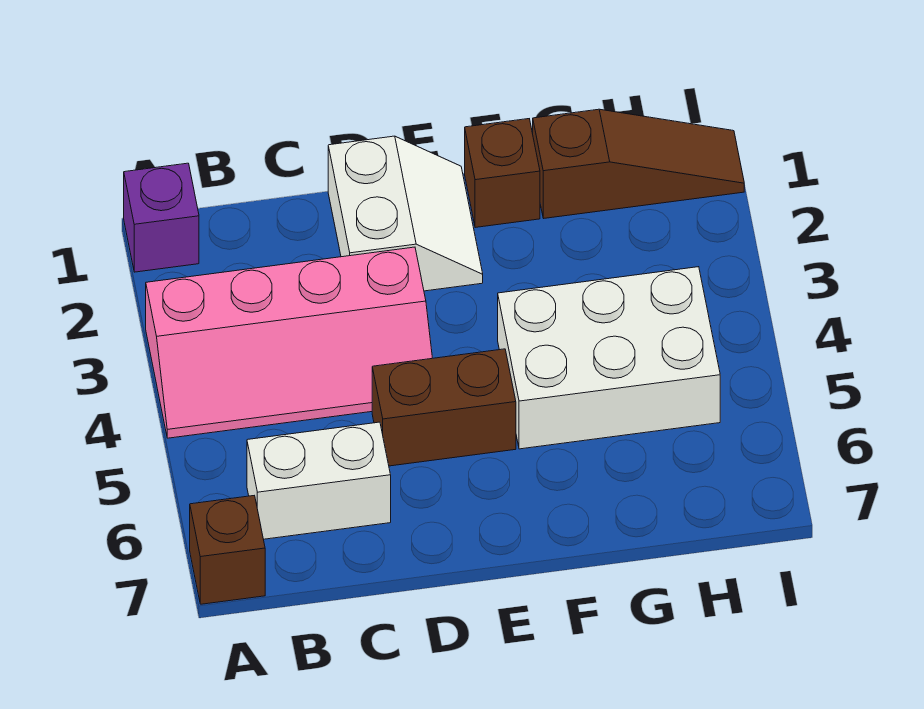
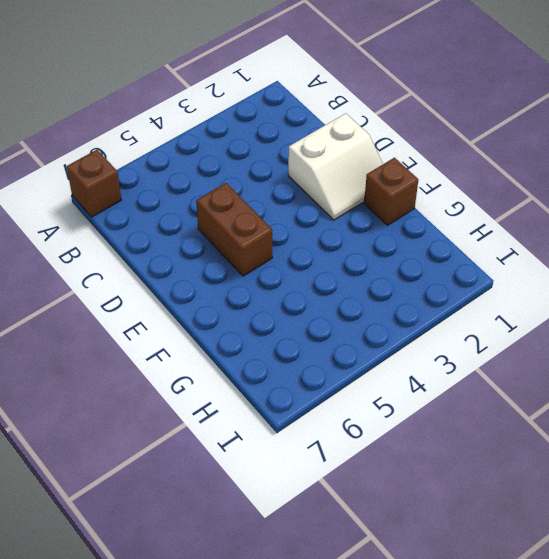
none -> purple brick A1 level 1
none -> pink slope A3:D4 level 1 top 3

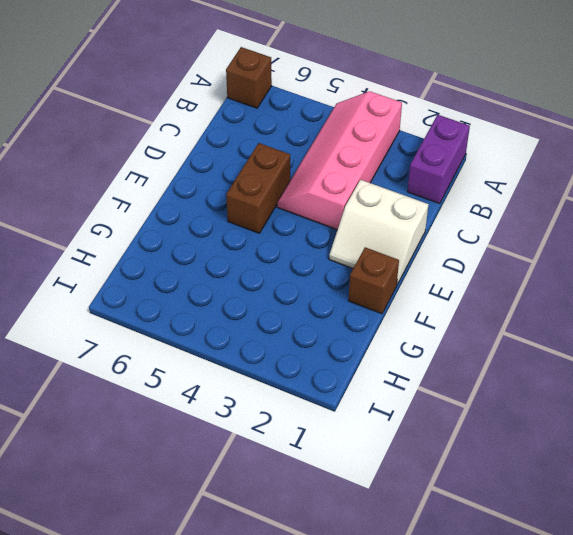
purple brick A1:B1 level 1 -> purple brick A1 level 1
none -> white brick B6:C6 level 1
none -> white brick F4:H5 level 1

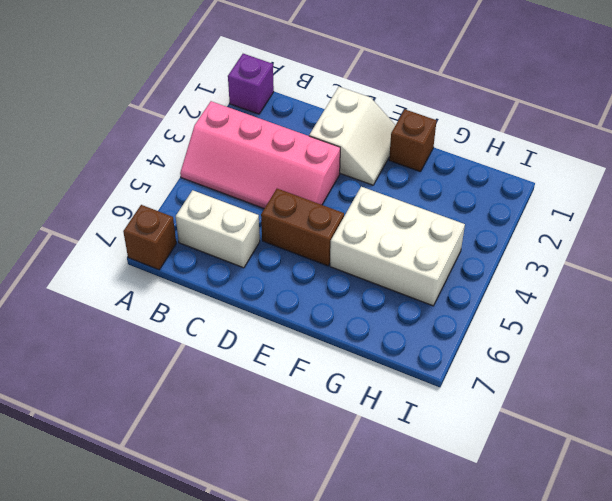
none -> brown slope G1:I1 level 1 top G

